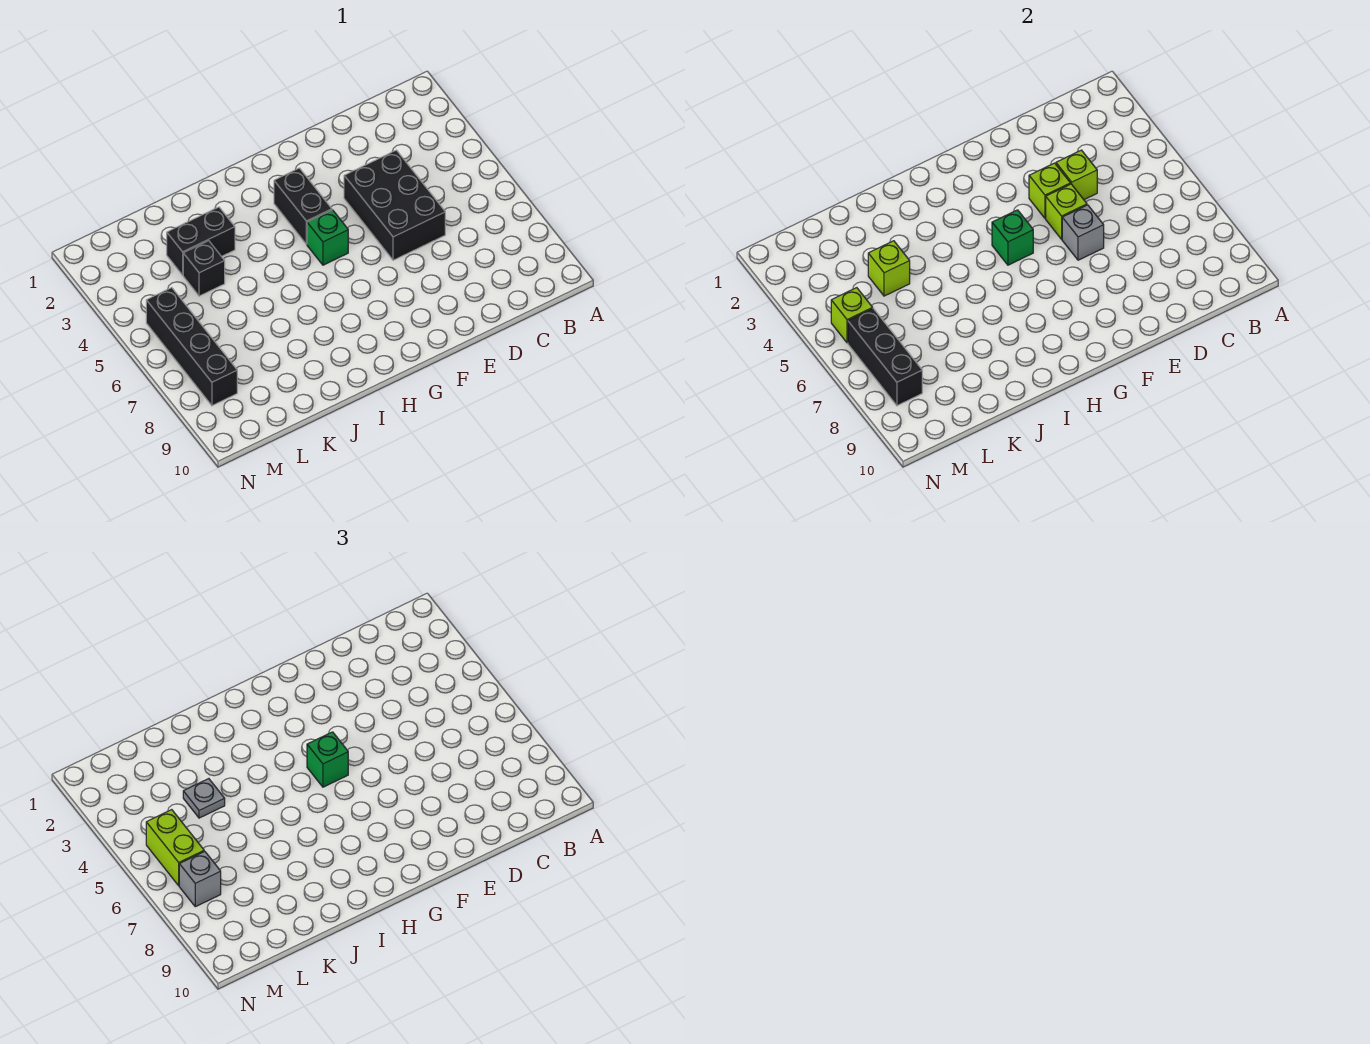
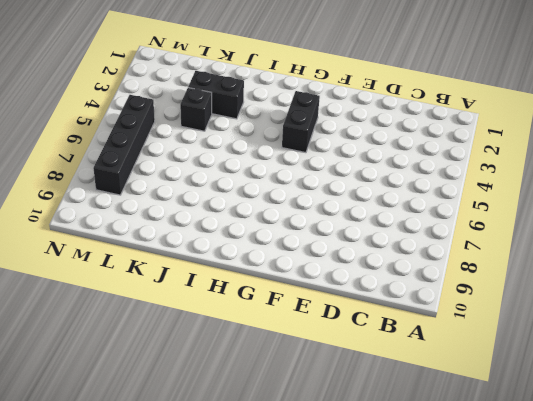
none -> black brick D4:E6 level 1
none -> green brick G5 level 1
none -> lime brick D4 level 2

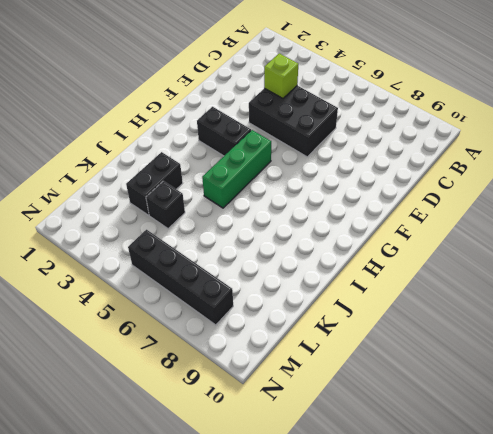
green brick G5:I5 level 1 -> green brick G5 level 1
none -> lime brick E4 level 2
none -> lime brick E5 level 2
none -> grey brick E6 level 2

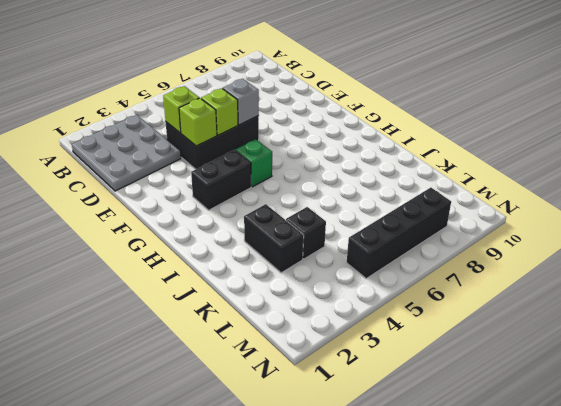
grey plate B1:D3 level 1 -> none
none -> green brick G5 level 2
none -> lime brick K4 level 2
none -> lime brick M5 level 2

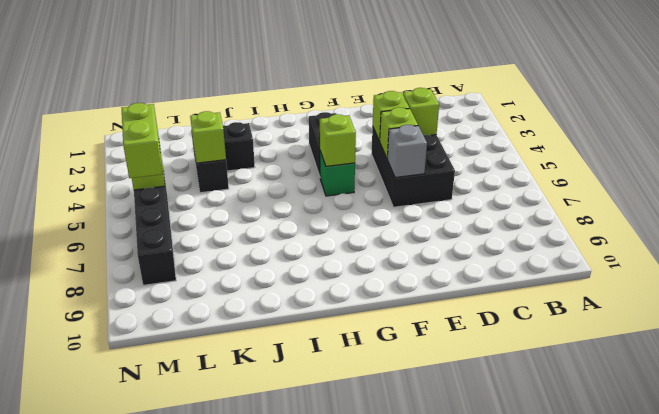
lime brick G5 level 2 -> green brick G5 level 2
none -> black brick M6:M8 level 2
none -> green brick G5 level 3
none -> grey plate K4 level 3

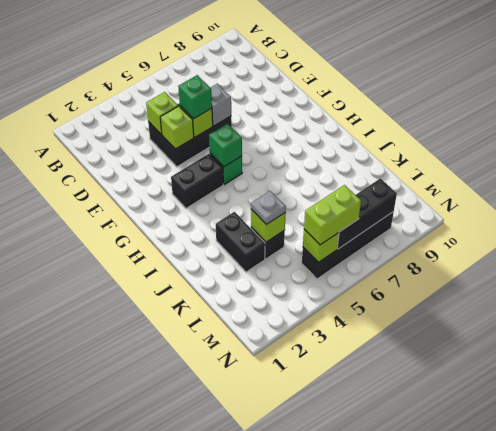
green brick E5 level 3 -> green brick G5 level 3
none -> grey brick M7 level 3

